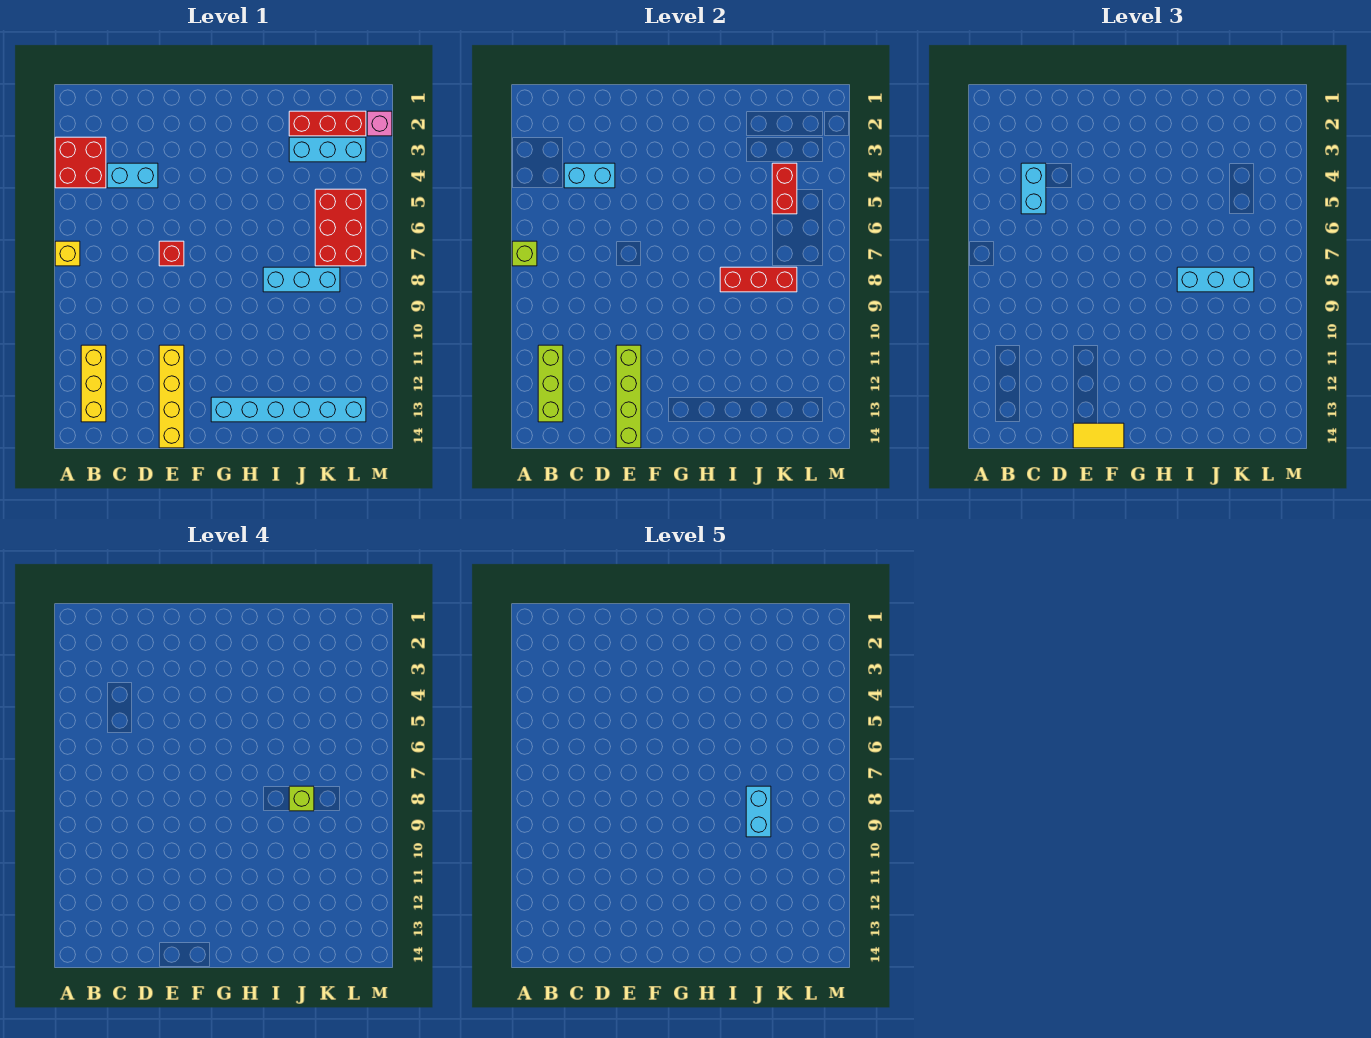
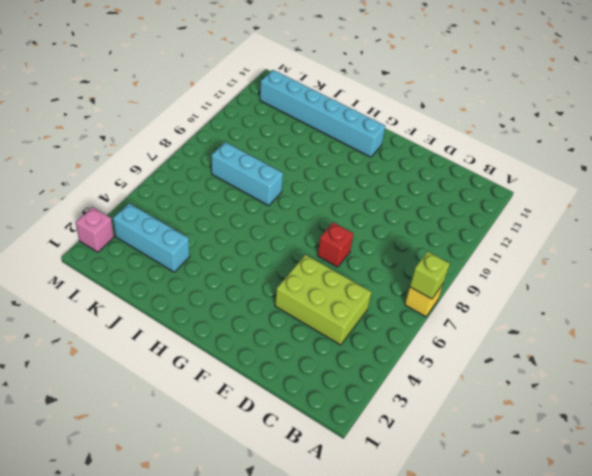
lime brick C4:E5 level 1 -> cyan brick C4:D4 level 1
none -> red brick A3:B4 level 1
none -> yellow brick B11:B13 level 1
none -> yellow brick E11:E14 level 1

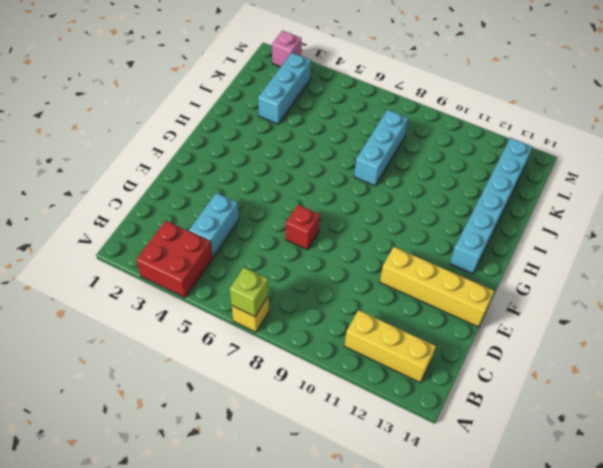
none -> red brick J2:L2 level 1
none -> red brick K5:L7 level 1
none -> lime brick B11:B13 level 2

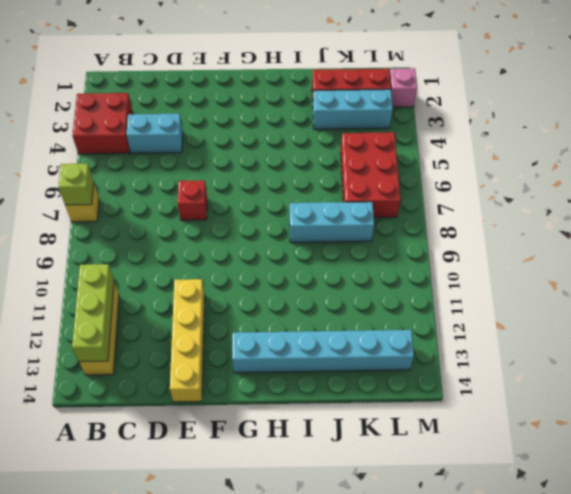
none -> cyan brick C4:D4 level 2
none -> lime brick E11:E14 level 2
none -> red brick I8:K8 level 2

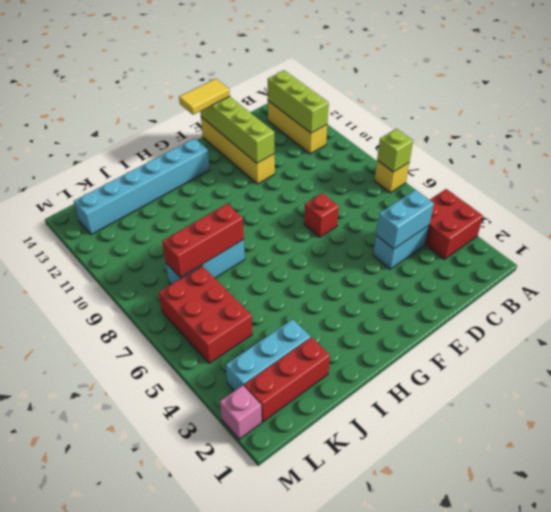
none -> red brick K4:K5 level 2
none -> cyan brick C4:C5 level 3
none -> cyan brick I8:K8 level 3

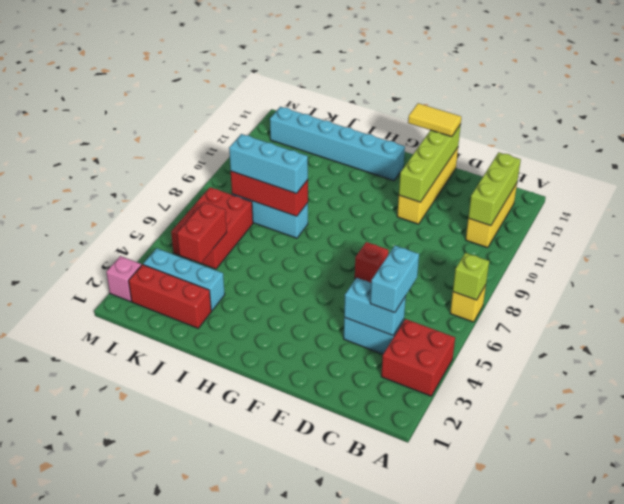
none -> lime brick J8 level 4
none -> cyan brick J8:J9 level 5

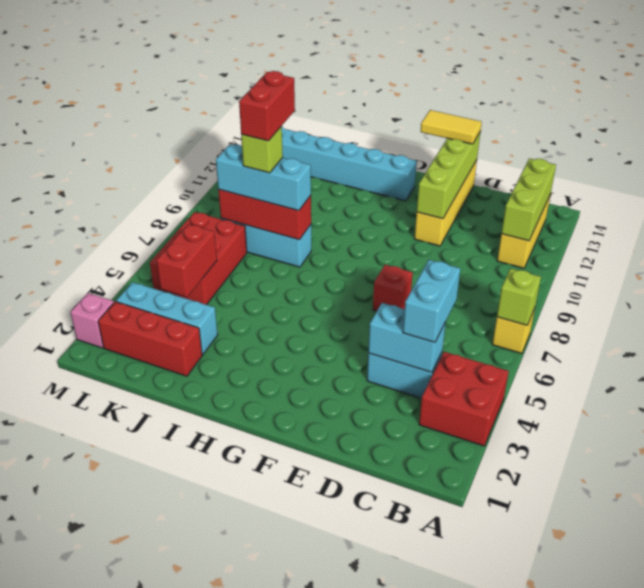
red brick J8:J9 level 5 -> cyan brick J8:J9 level 5

